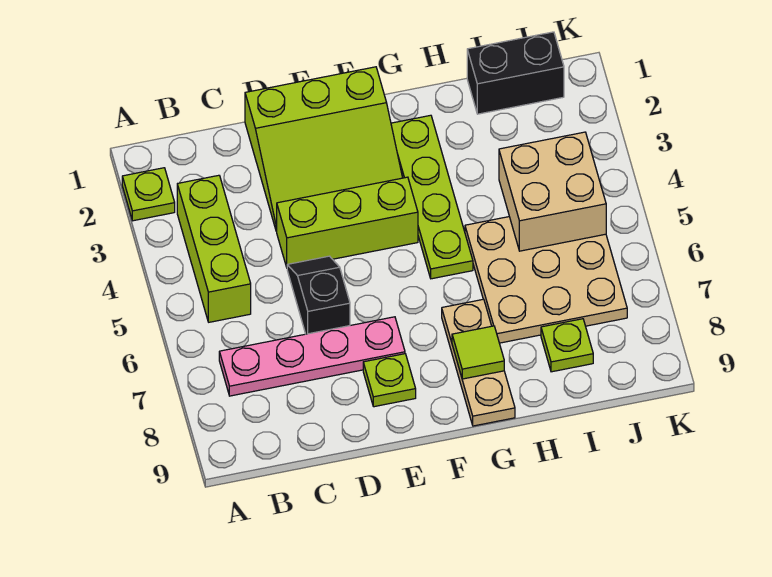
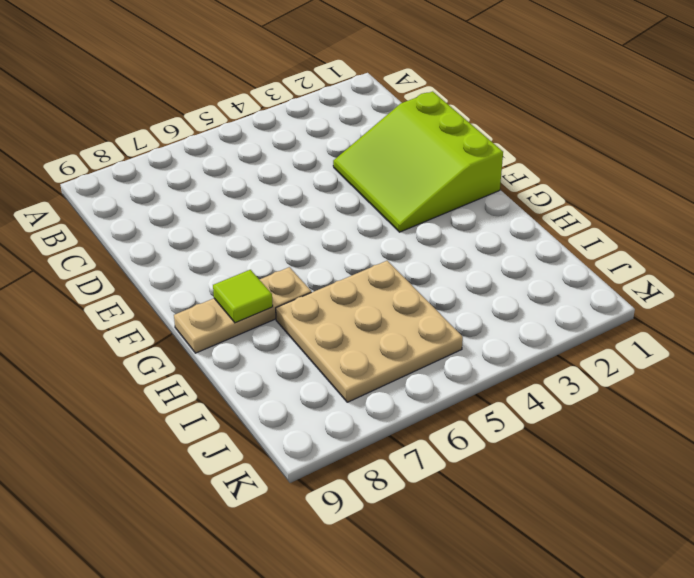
none -> lime plate A2 level 1
none -> lime brick B3:B5 level 1
none -> pink plate B7:E7 level 1

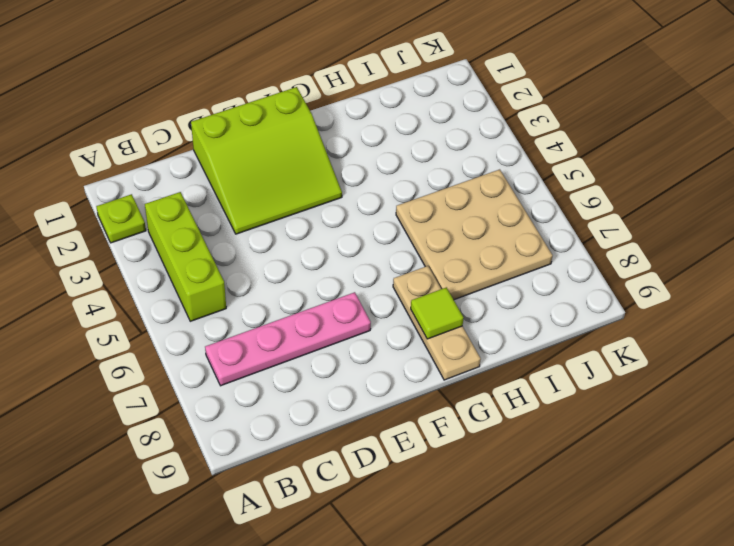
none -> lime brick D4:F4 level 1
none -> black slope D5:D6 level 1 top 6
none -> lime plate E8 level 1

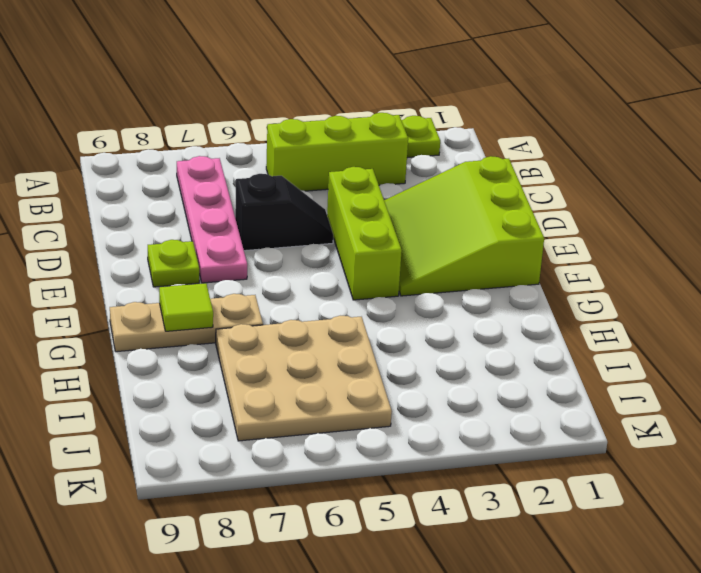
none -> lime plate G2:G5 level 1
none -> black brick I1:J1 level 1
none -> lime plate I8 level 1

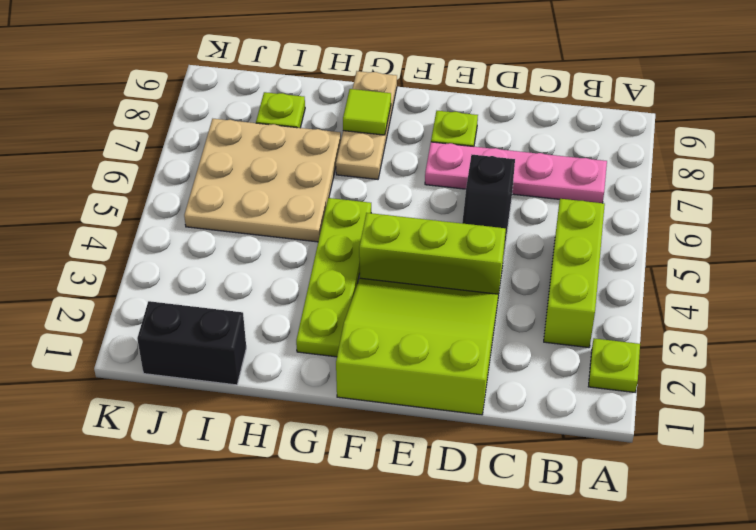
none -> tan brick I4:J5 level 2

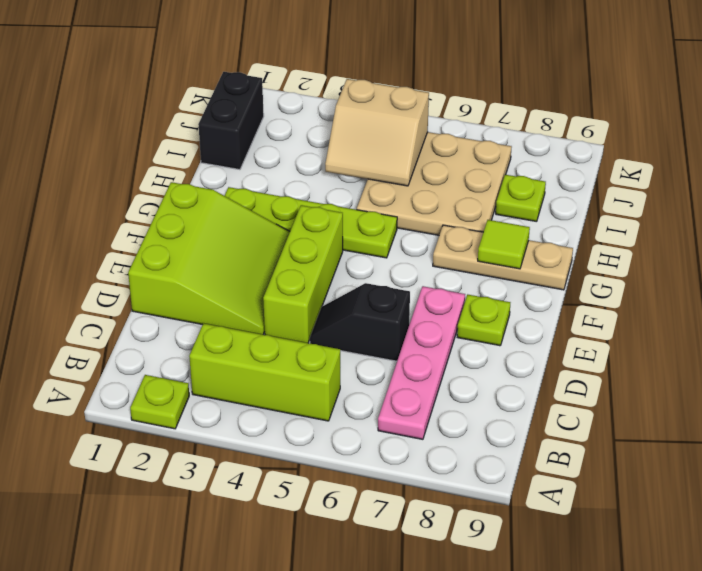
tan slope I4:J5 level 2 top J -> tan brick I4:J5 level 2

